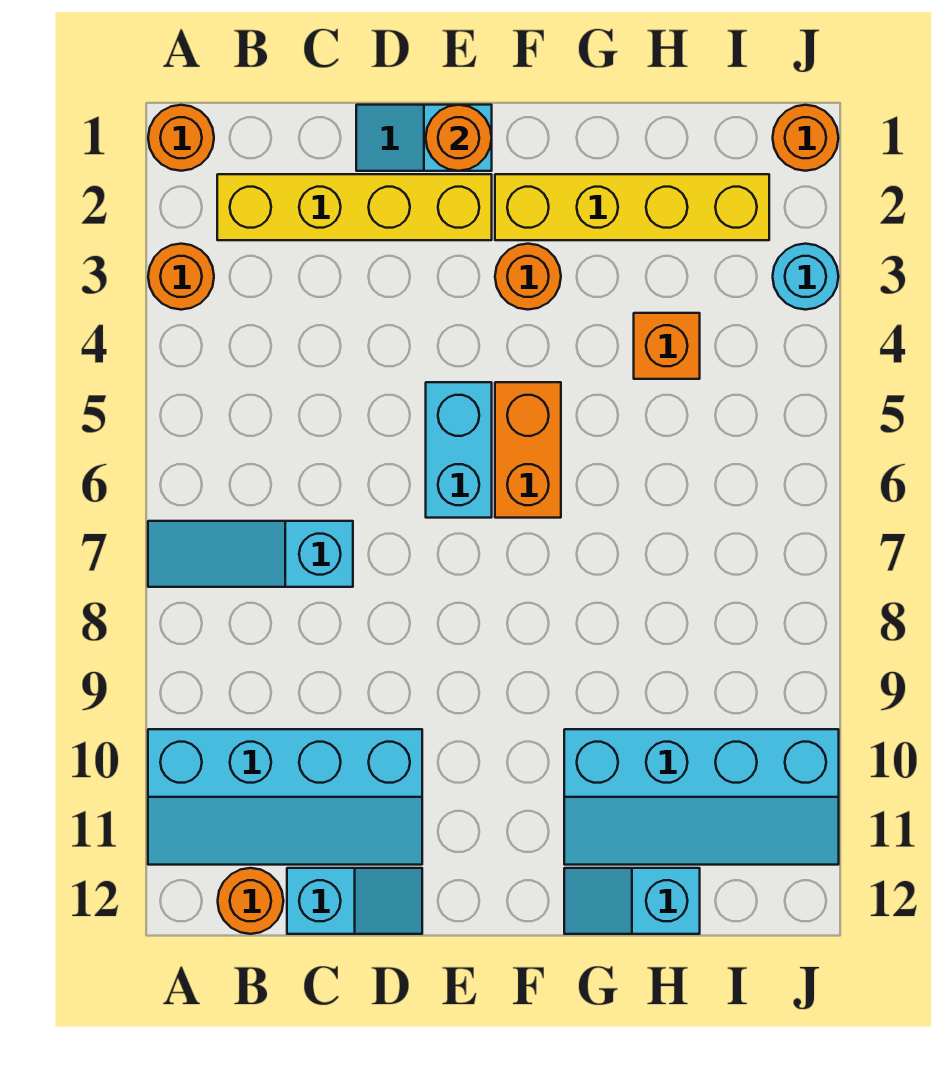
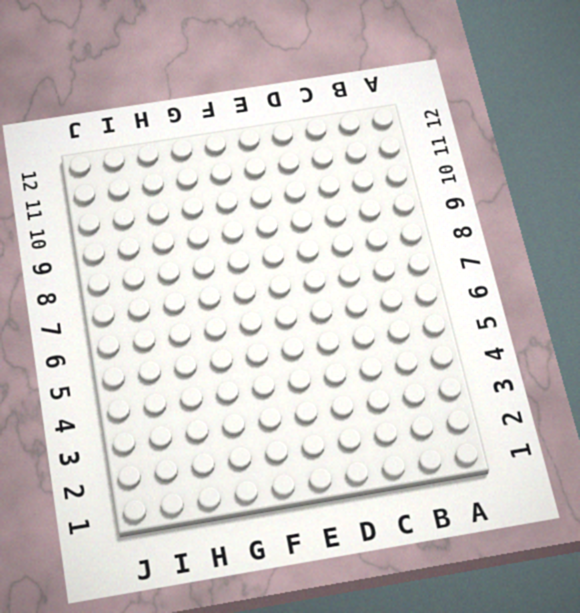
none -> orange round brick A1 level 1
none -> orange round brick A3 level 1
none -> cyan slope A7:C7 level 1 top C

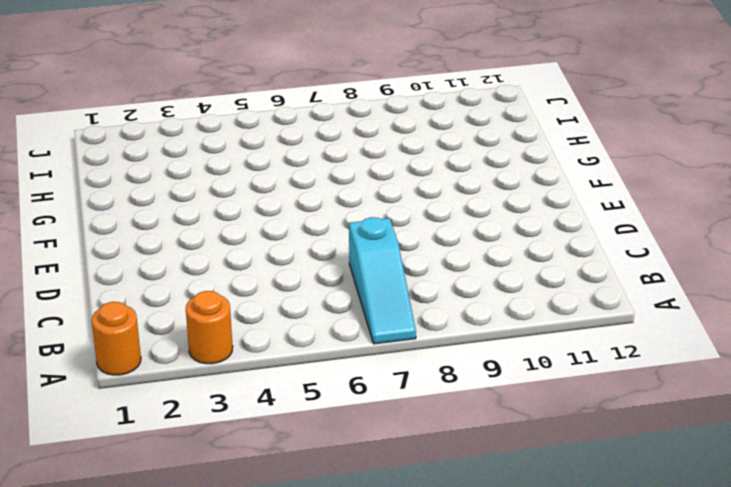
none -> cyan slope A10:D11 level 1 top 10
none -> yellow brick B2:E2 level 1
none -> orange round brick B12 level 1

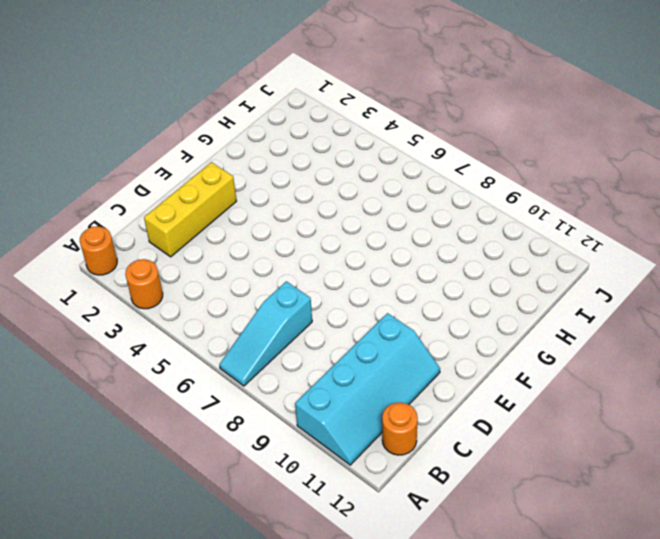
yellow brick C2:E2 level 1 -> yellow brick B2:E2 level 1
none -> cyan slope C12:D12 level 1 top C
none -> cyan slope D1:E1 level 1 top E
none -> cyan brick E5:E6 level 1

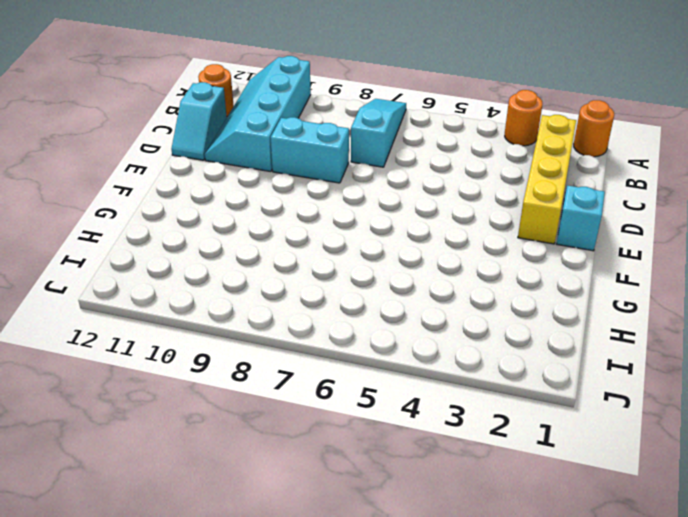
cyan brick D8:D9 level 1 -> cyan brick E5:E6 level 1
none -> yellow brick F2:I2 level 1
none -> orange round brick F3 level 1
none -> orange brick F5:F6 level 1

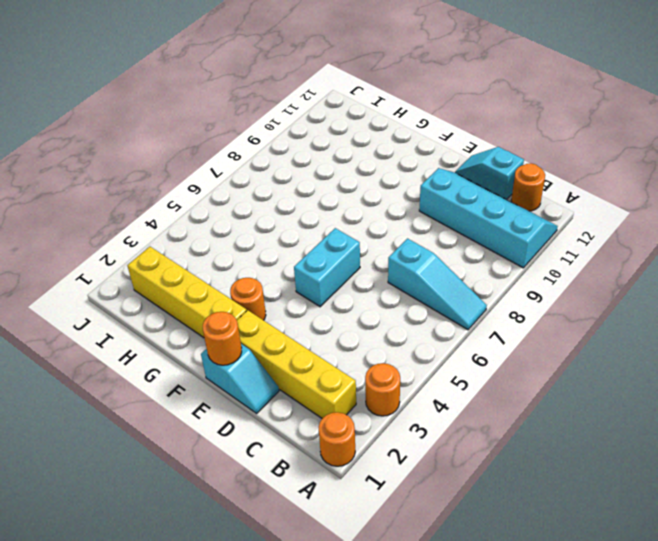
none -> orange brick F5:F6 level 1
none -> cyan slope G10:J11 level 1 top 10
none -> cyan slope G12:H12 level 1 top H

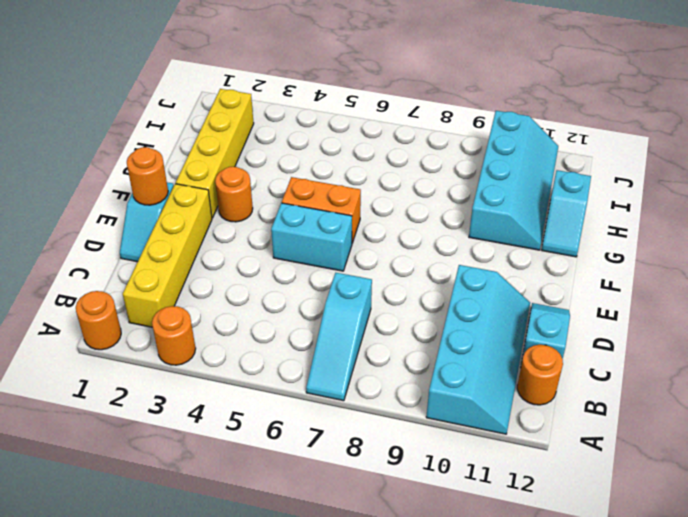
none -> orange brick H4 level 1
none -> orange round brick J1 level 1
none -> cyan round brick J3 level 1

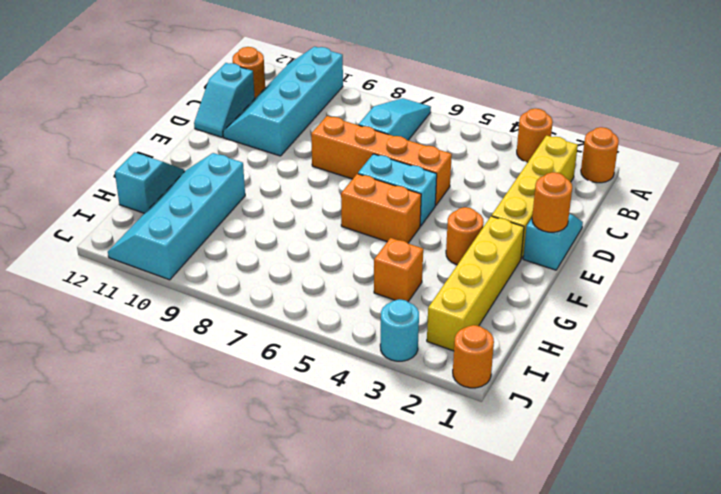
orange brick D5:D8 level 1 -> none

